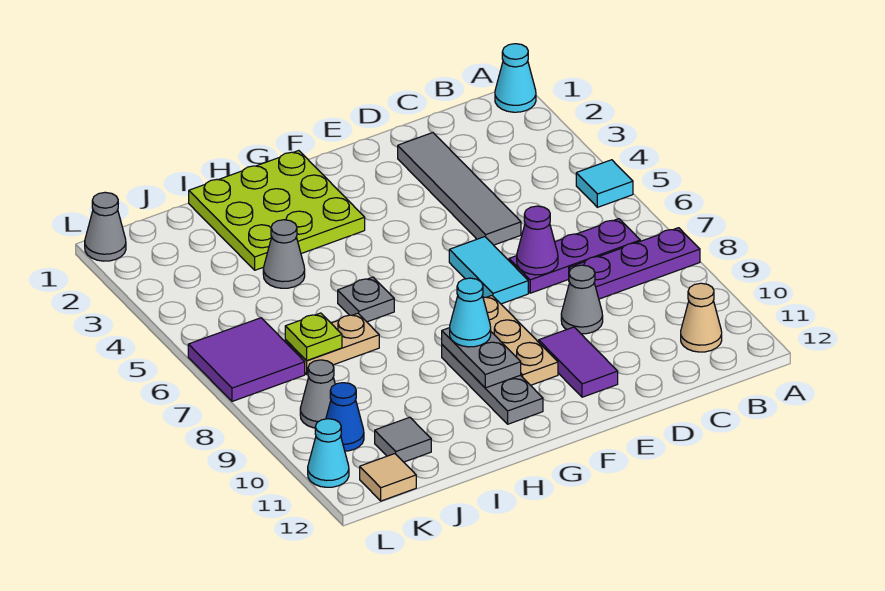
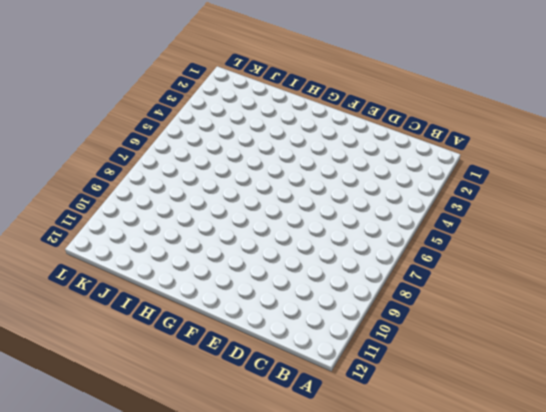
none -> cyan cone A1 level 1
none -> cyan tile A5 level 1
none -> purple plate A8:C8 level 1

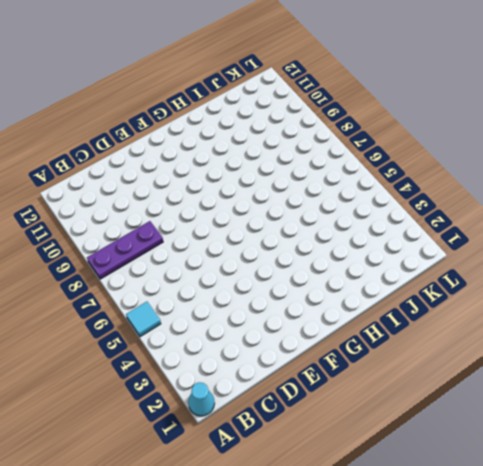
none -> purple plate B7:D7 level 1
none -> tan cone B11 level 1
none -> grey tile D2:D5 level 1

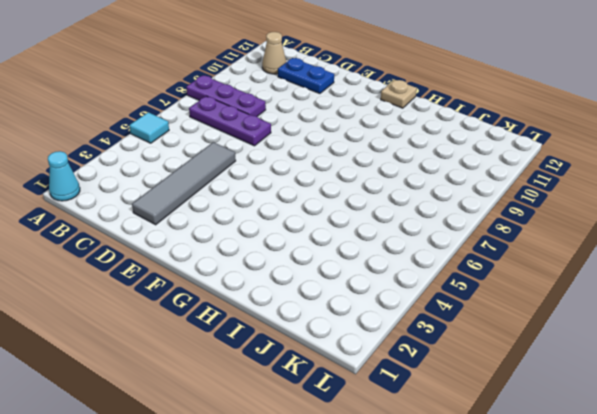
blue plate C11:D11 level 1 -> none
tan plate G12 level 1 -> none
none -> grey cone D9 level 1
none -> cyan tile E6:E7 level 1
none -> purple tile E10:E11 level 1

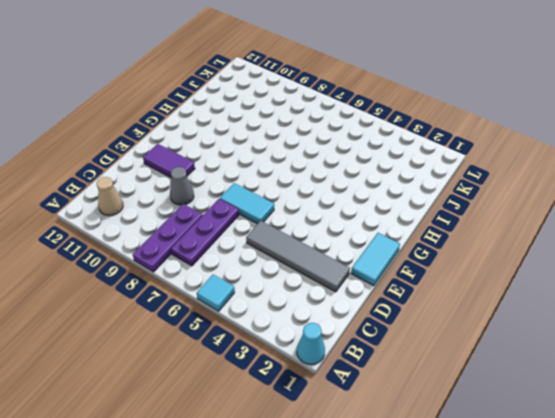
cyan tile E1:F1 level 1 -> none
none -> tan plate F8:F10 level 1
none -> lime plate G1:I3 level 1
none -> grey plate G9:G11 level 1

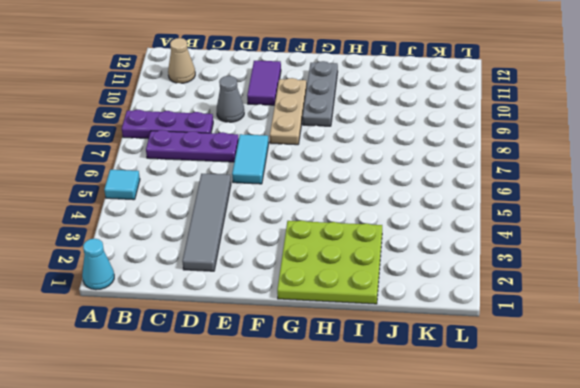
none -> grey plate H6 level 1
none -> grey cone I4 level 1
none -> tan plate I7:J7 level 1

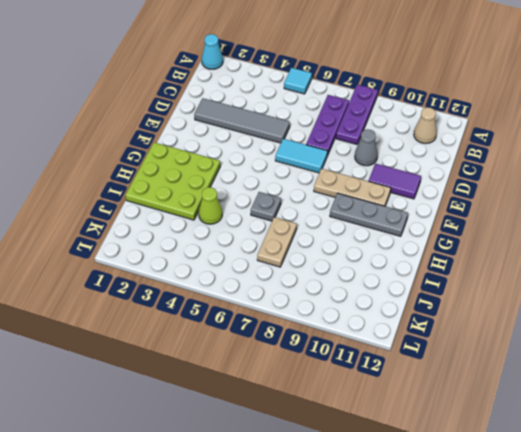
lime cone I4 level 1 -> grey cone I4 level 1
none -> grey tile J11 level 1
none -> purple tile K6:L7 level 1
none -> grey cone K9 level 1

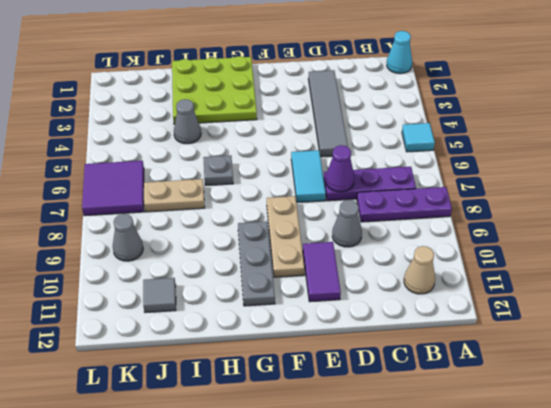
none -> blue cone K10 level 1
none -> tan tile K12 level 1
none -> grey cone L1 level 1

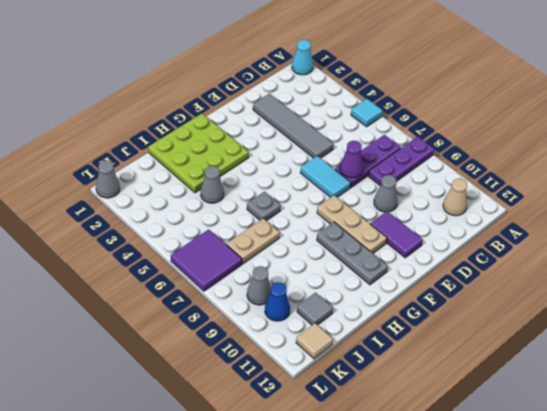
none -> cyan cone L11 level 1
none -> grey plate G9:G10 level 2
none -> lime plate J7 level 2

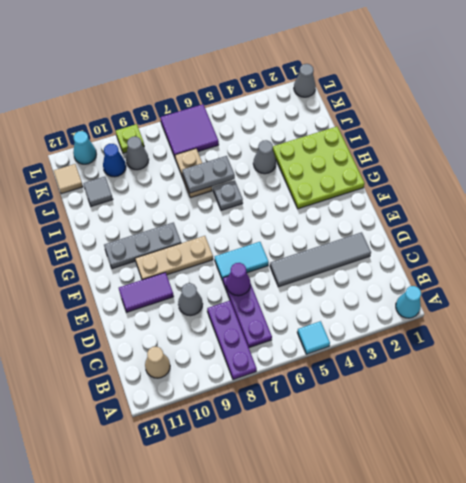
grey plate I6:I7 level 2 -> grey plate G9:G10 level 2
lime plate L9 level 1 -> lime plate J7 level 2
none -> cyan cone G9 level 3

